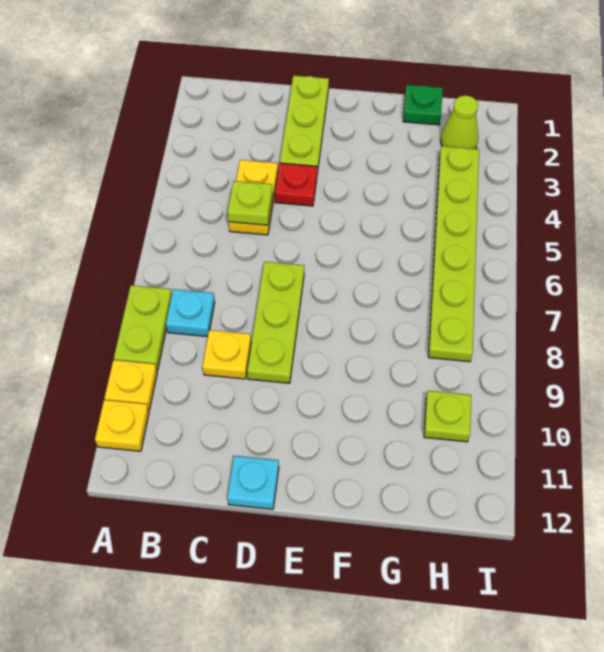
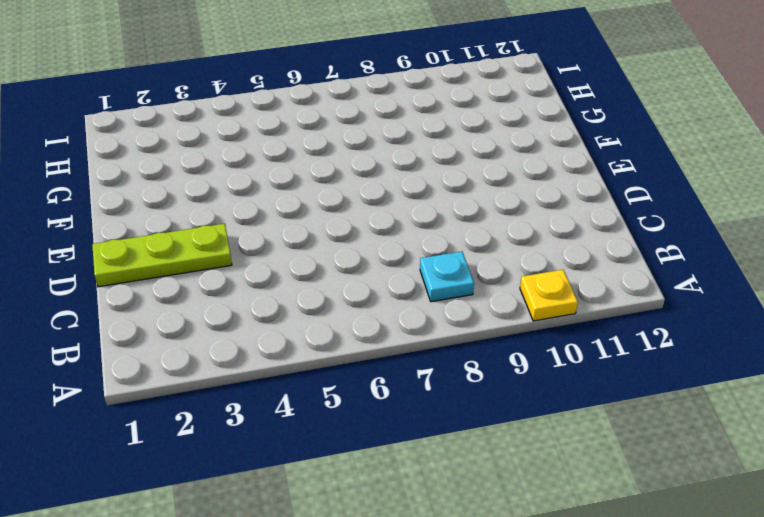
none -> lime plate A8:A9 level 1
none -> yellow plate A11 level 1
none -> yellow plate C4:C5 level 1

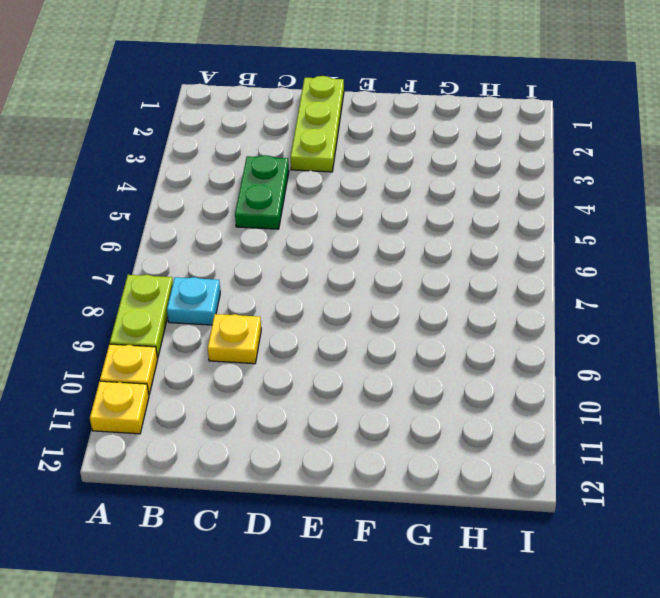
green plate C4:C5 level 1 -> yellow plate C4:C5 level 1
none -> red plate D4 level 1
none -> lime plate D7:D9 level 1
none -> cyan plate D12 level 1

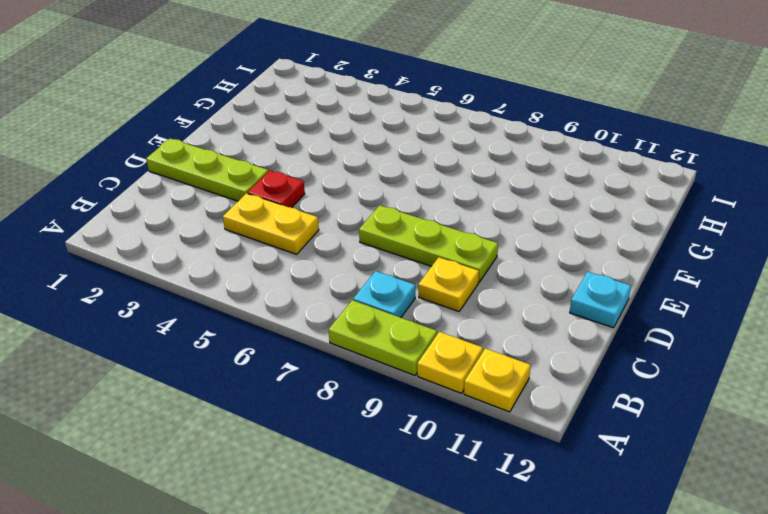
none -> green plate G1 level 1
none -> lime cone H2 level 1
none -> lime plate H3:H8 level 1

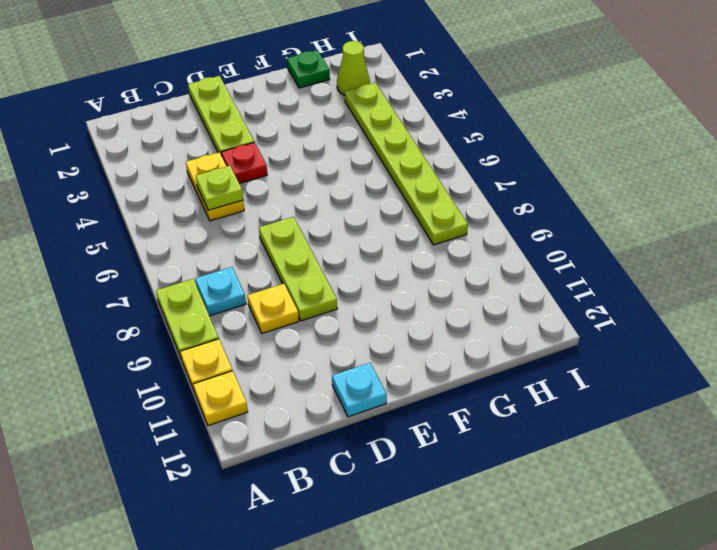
none -> lime plate H10 level 1

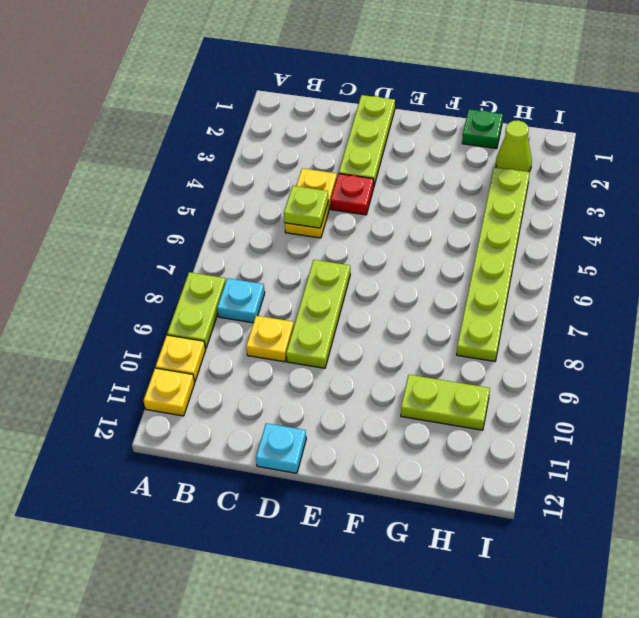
lime plate G10:H10 level 1 -> lime plate H10 level 1

